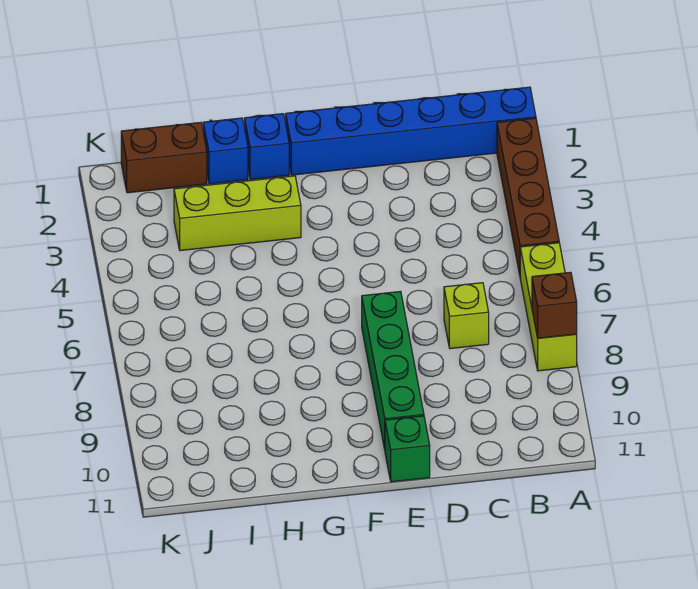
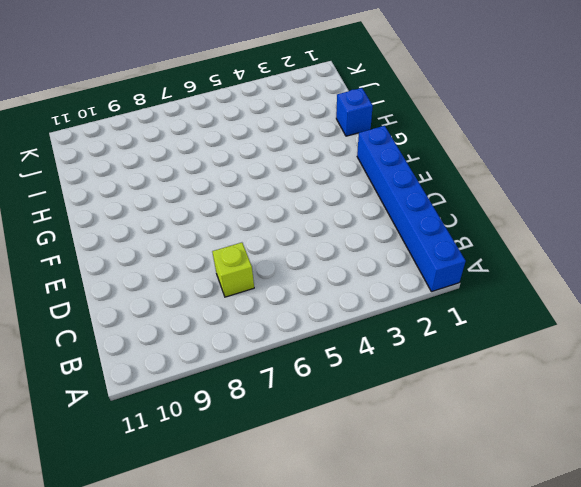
none -> brown brick A2:A5 level 1
none -> lime brick A6:A8 level 1

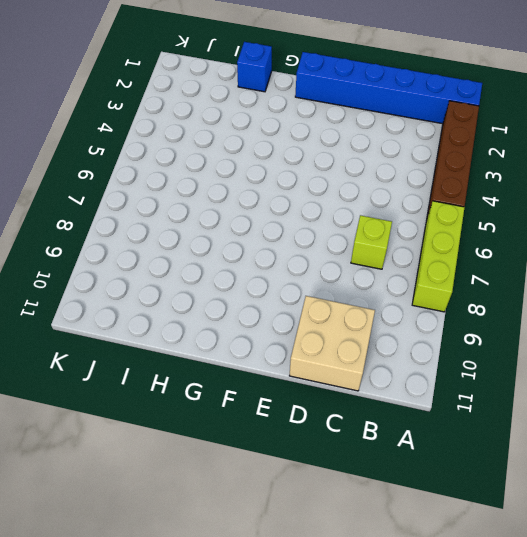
tan brick C10:D11 level 1 -> none
none -> green brick E7:E10 level 1
none -> green brick E11 level 1

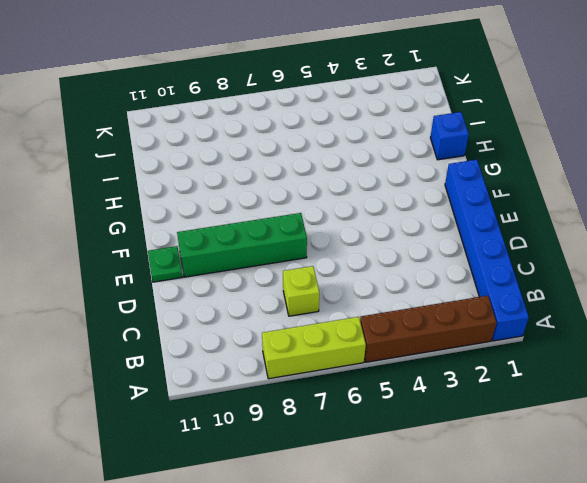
green plate E11 level 1 -> green brick E11 level 1
none -> blue brick G1 level 1
none -> lime brick G3:I3 level 1

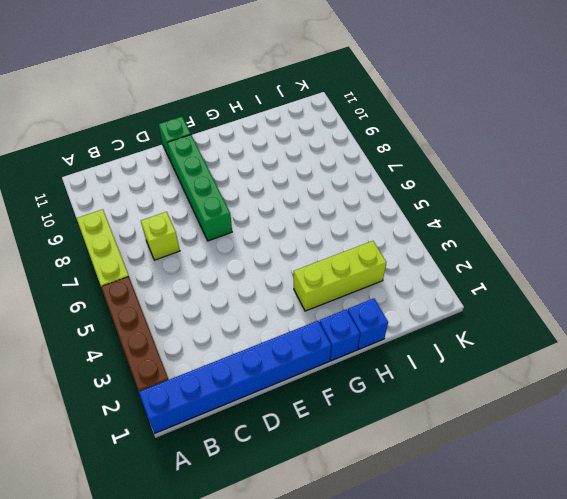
none -> brown brick I1:J1 level 1
none -> brown brick A8 level 2

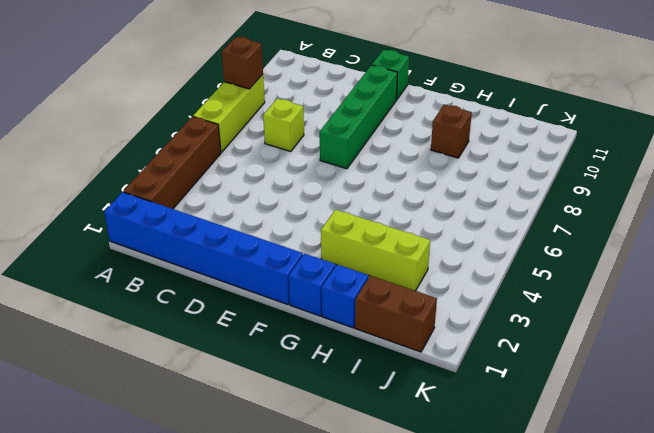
brown brick H9 level 1 -> none

